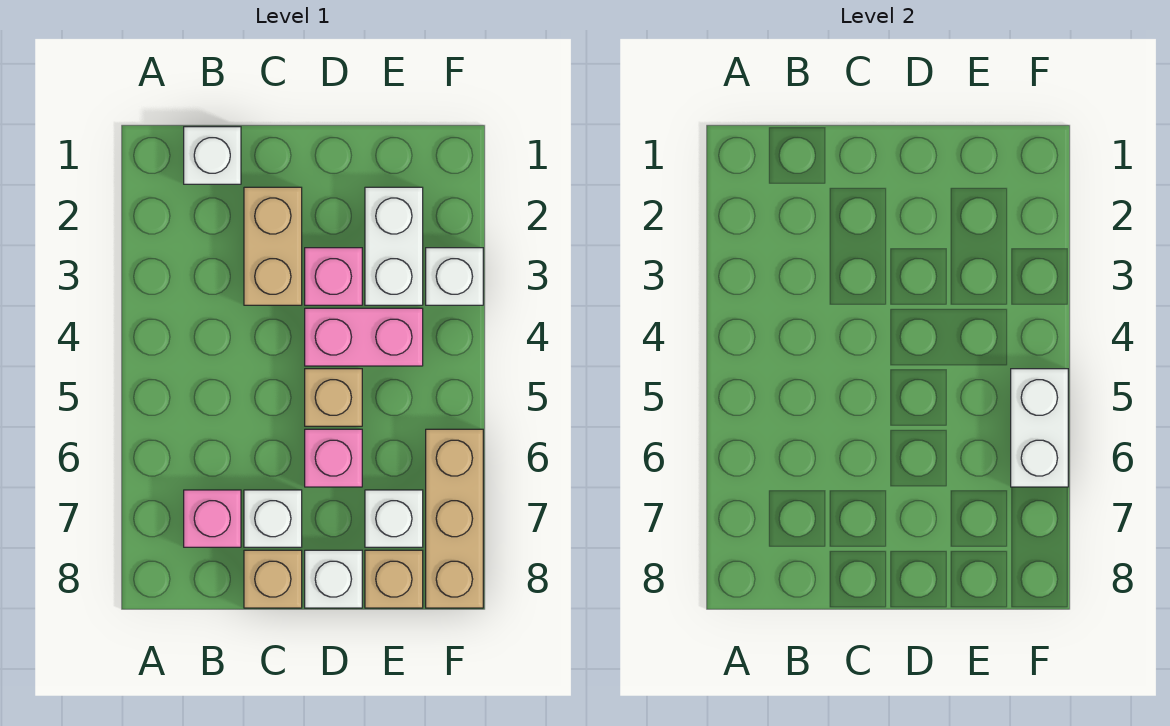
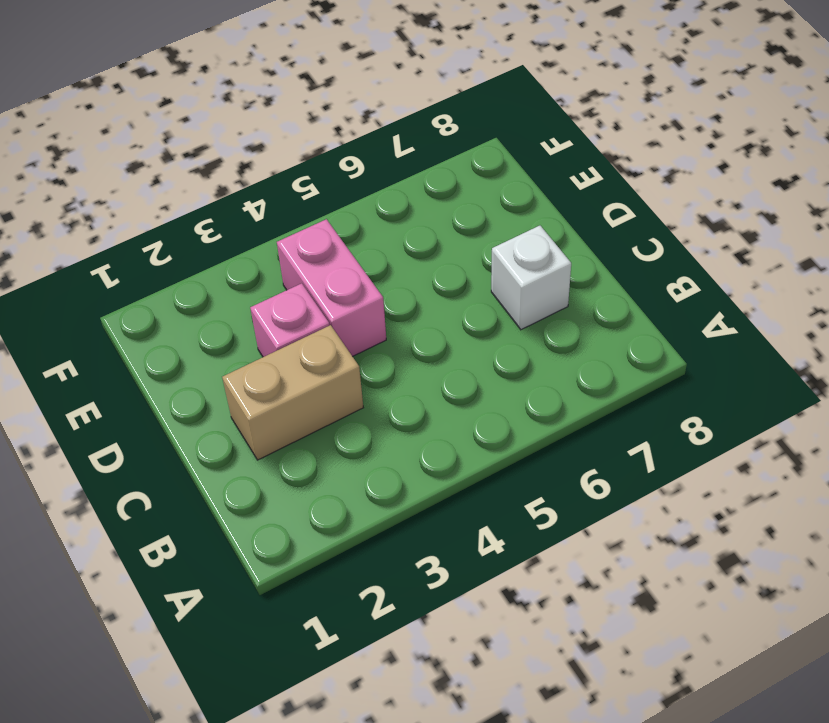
none -> white brick B1 level 1
none -> pink brick B7 level 1
none -> tan brick C8 level 1

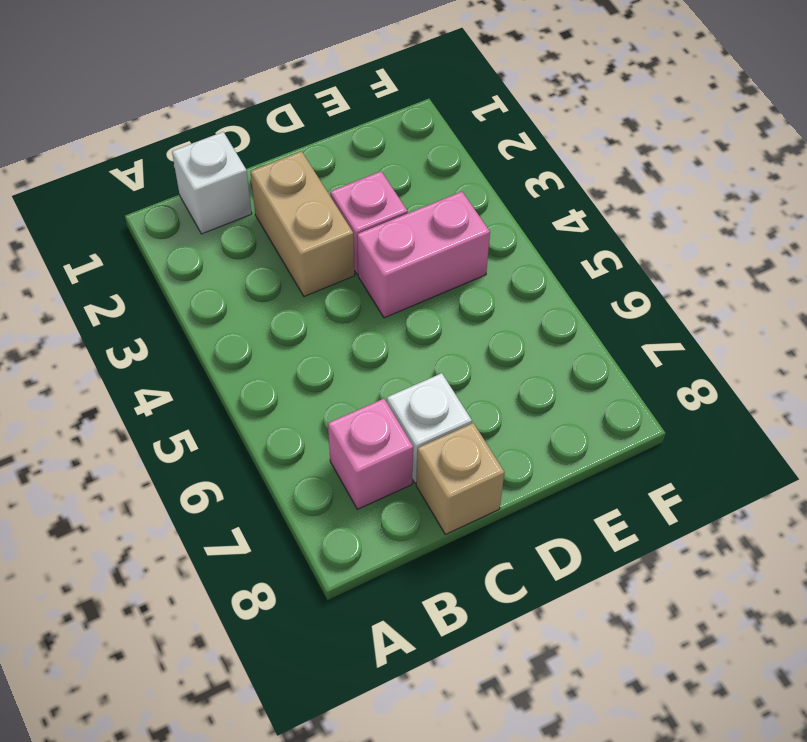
none -> tan brick D5 level 1
none -> pink brick D6 level 1
none -> white brick D8 level 1

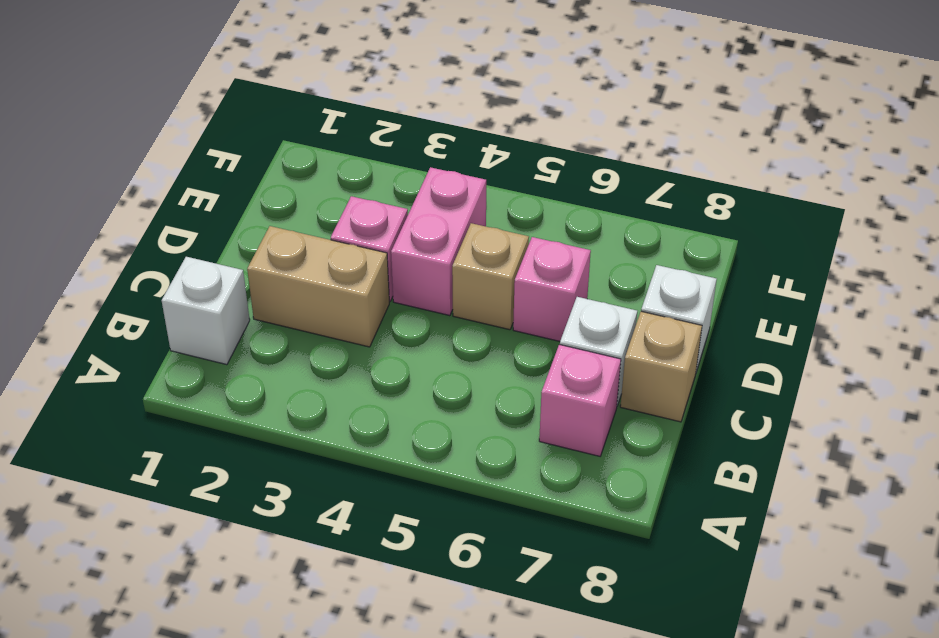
none -> white brick E2:E3 level 1
none -> white brick E7 level 1
none -> tan brick E8 level 1

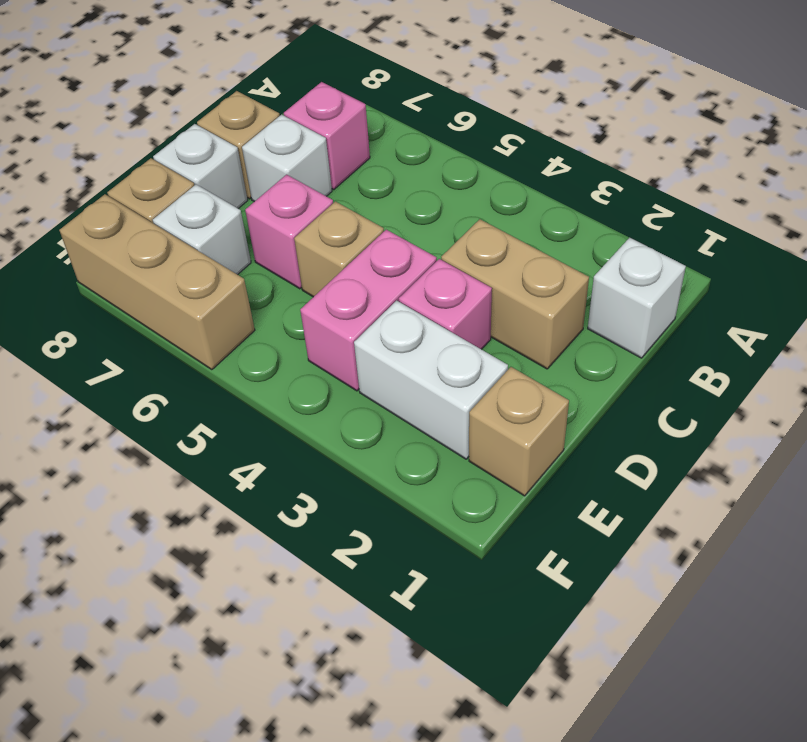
tan brick E1 level 1 -> none
none -> white brick F3 level 1
none -> white brick F5:F6 level 2

